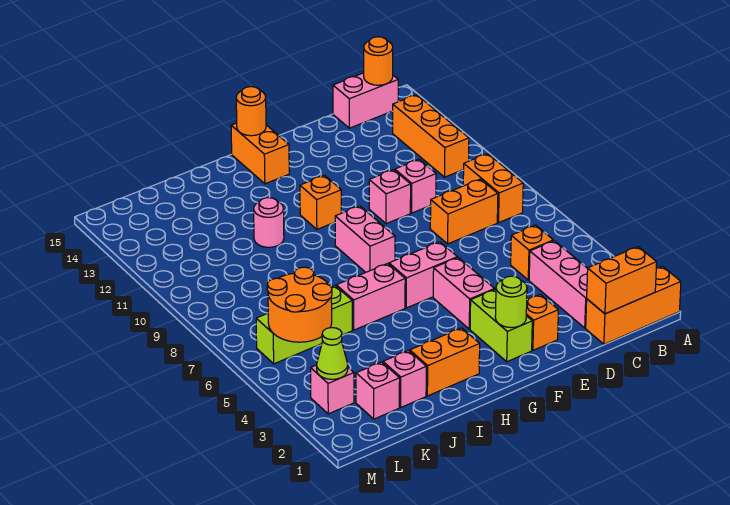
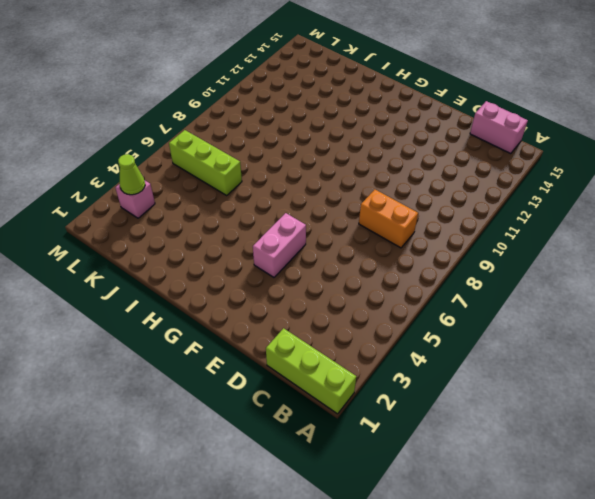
lime brick A1:C1 level 1 -> orange brick A1:C1 level 1
none -> orange brick B8:B9 level 1
none -> orange brick B11:B13 level 1
none -> pink brick C2:C4 level 1

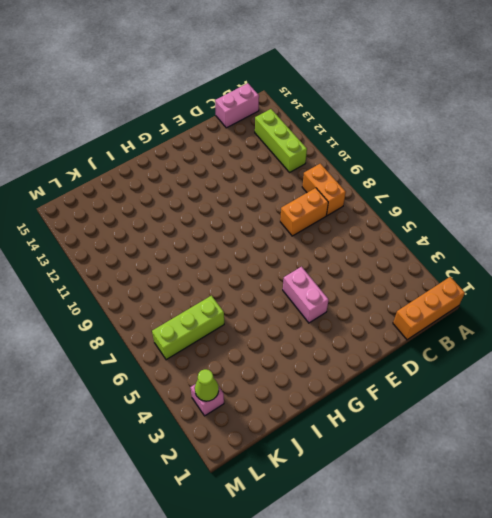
lime brick B11:B13 level 1 -> orange brick B11:B13 level 1
none -> pink brick C2:C4 level 1
none -> orange brick C5 level 1
none -> pink brick D10 level 1

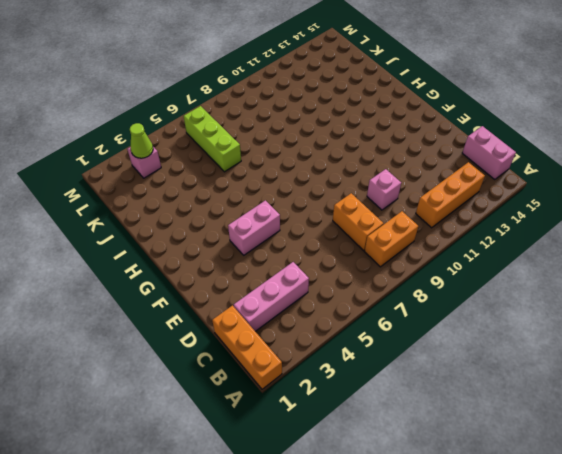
none -> orange brick C5 level 1
none -> orange brick E2 level 1
none -> pink brick E10 level 1

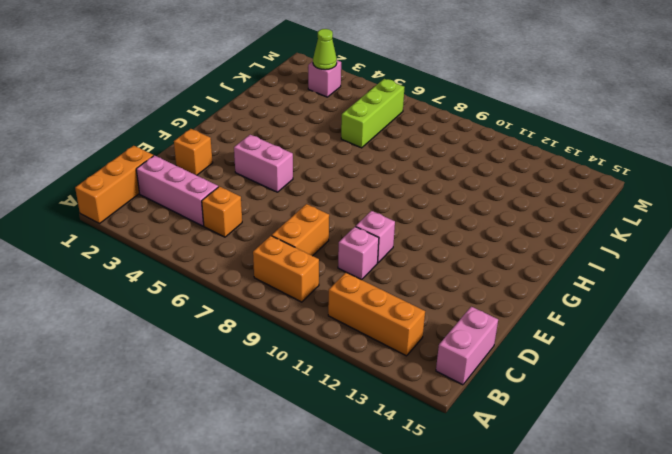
none -> lime brick F2:F3 level 1
none -> pink brick F6:G6 level 1
none -> pink brick G8:G9 level 1

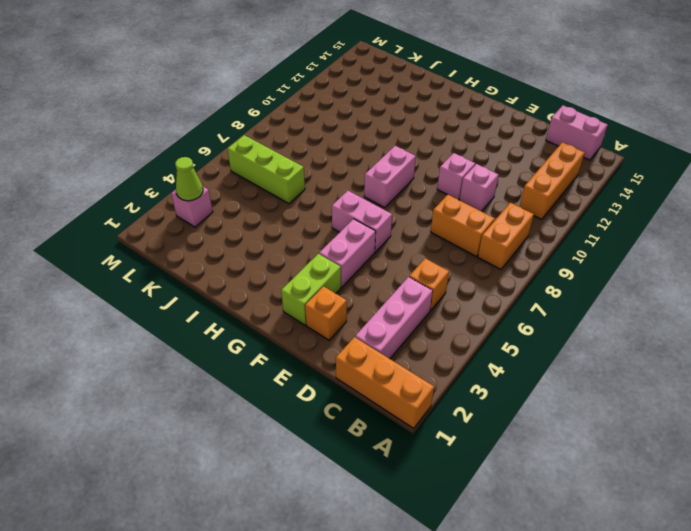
none -> orange brick G11 level 1
none -> orange brick G14:G15 level 1
none -> orange brick H2:I2 level 1

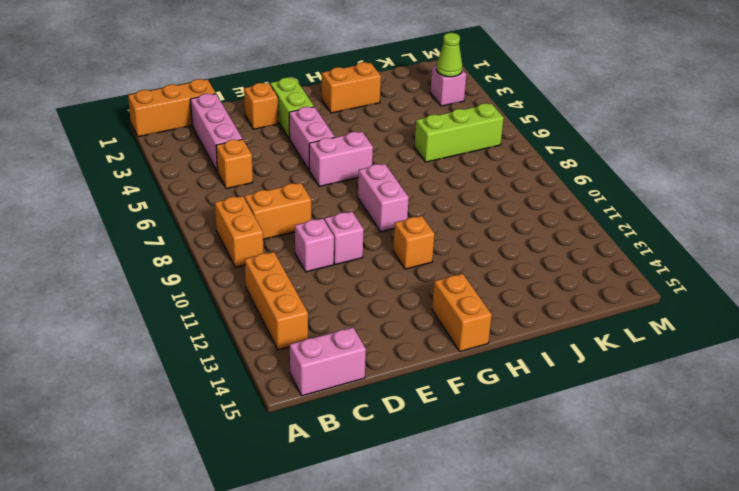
none -> pink brick H6:I6 level 1
none -> pink round brick I11 level 1
none -> pink brick J2 level 1

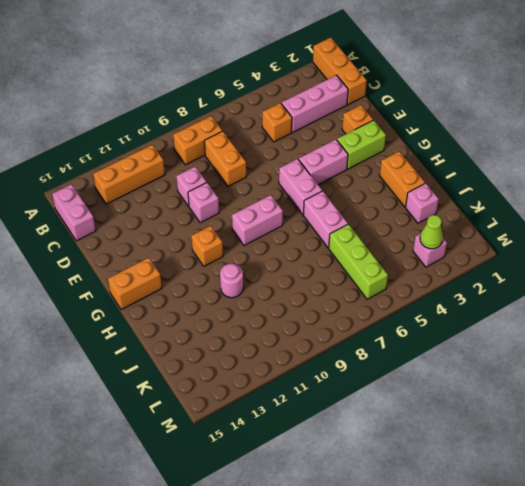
none -> pink brick K2 level 1
none -> orange brick B1:C1 level 2
none -> orange round brick B15 level 2

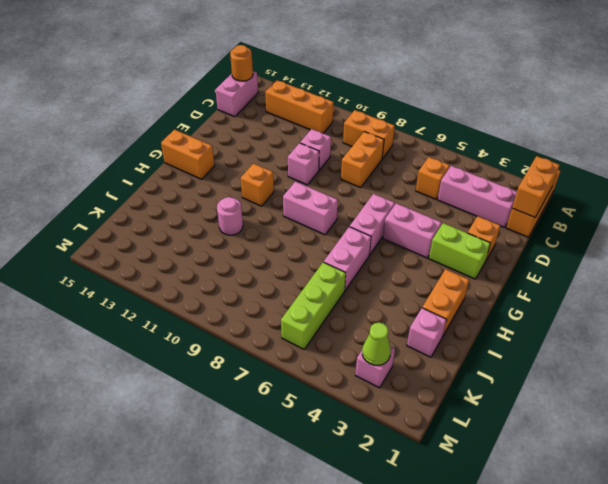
none -> pink brick K2 level 1
none -> lime round brick F2 level 2
none -> orange round brick G15 level 2

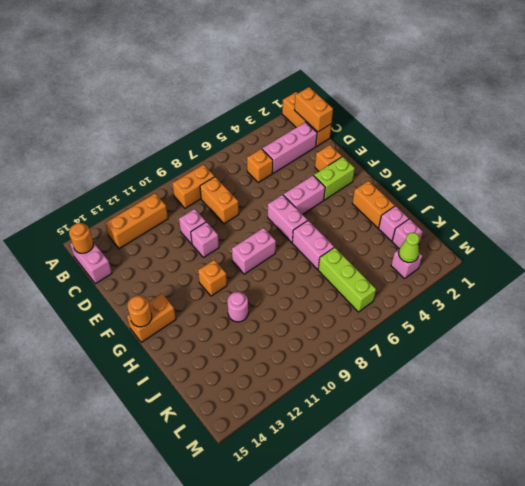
none -> lime round brick F2 level 2
none -> orange round brick K5:L6 level 2

